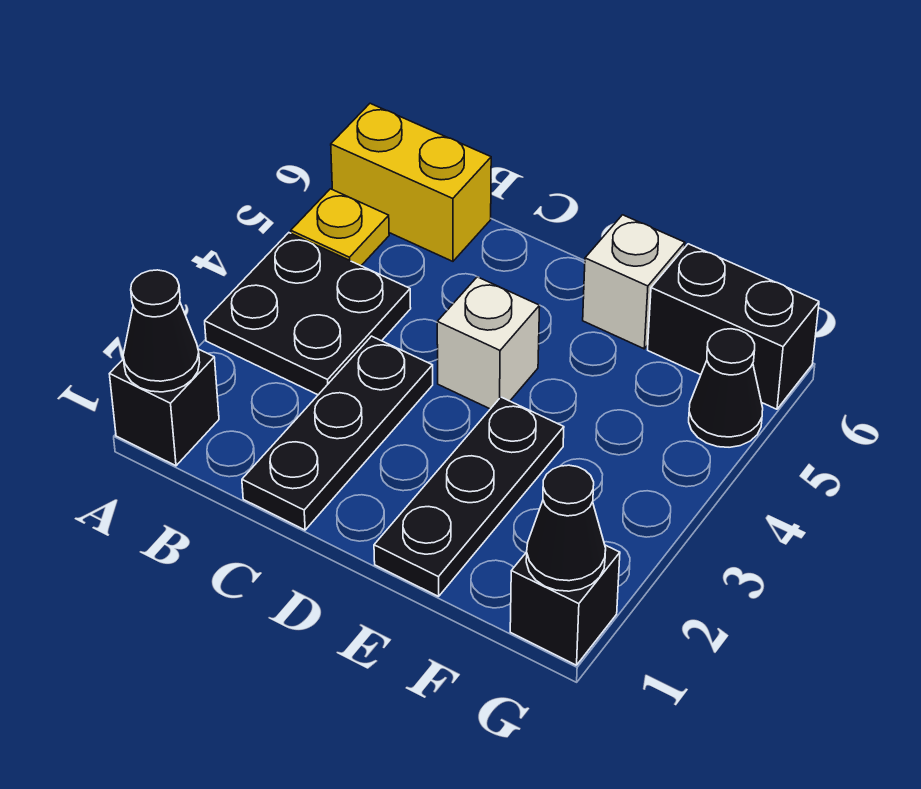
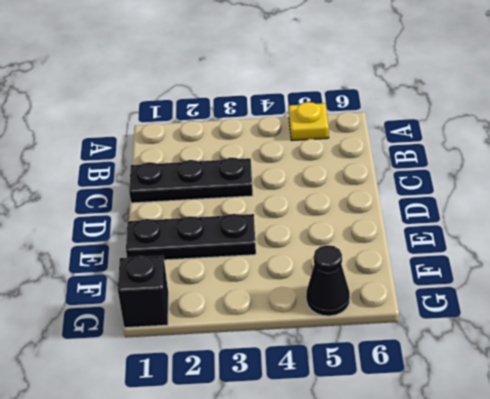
none -> black brick A1 level 1
none -> black plate A3:B4 level 1
none -> yellow brick A6:B6 level 1

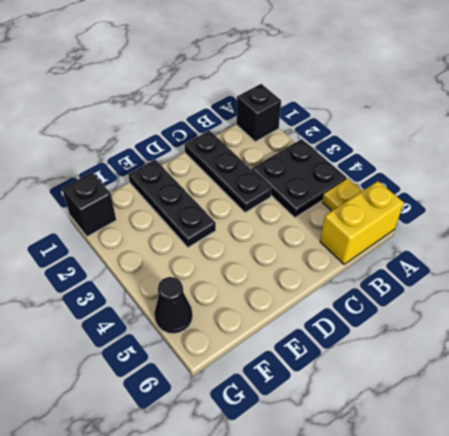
none -> white brick D4 level 1
none -> white brick E6 level 1
none -> black brick F6:G6 level 1

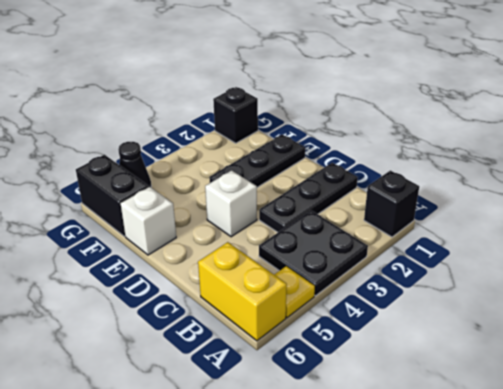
none -> black cone A1 level 2
none -> black cone G1 level 2

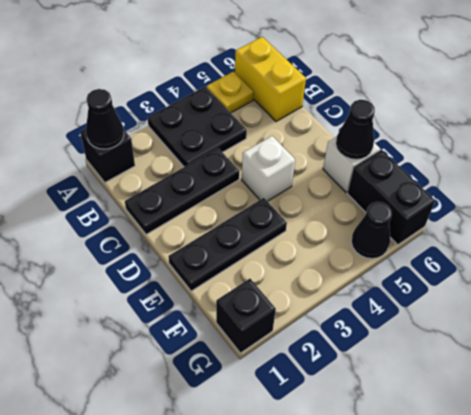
black cone E6 level 2 -> black cone G1 level 2

